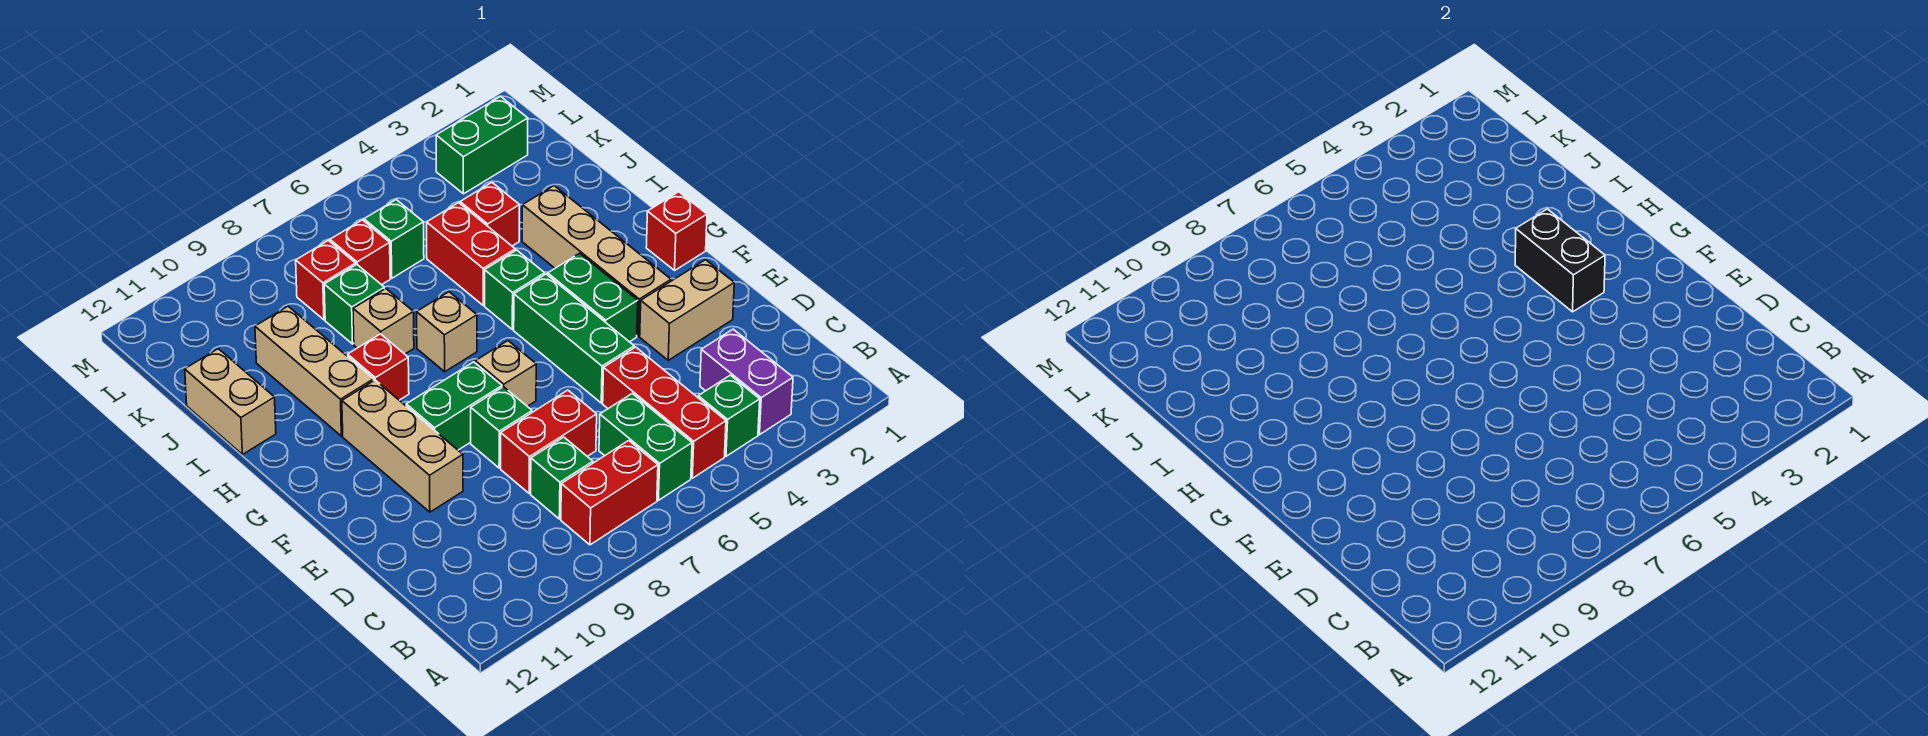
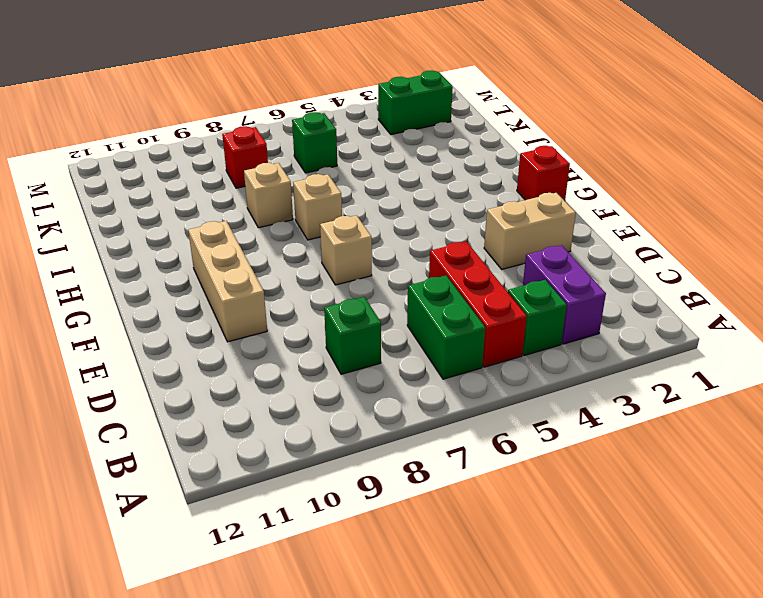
none -> red brick B7:B8 level 1
none -> red brick D7:D8 level 1
none -> green brick E5:G5 level 1
none -> green brick E8 level 1

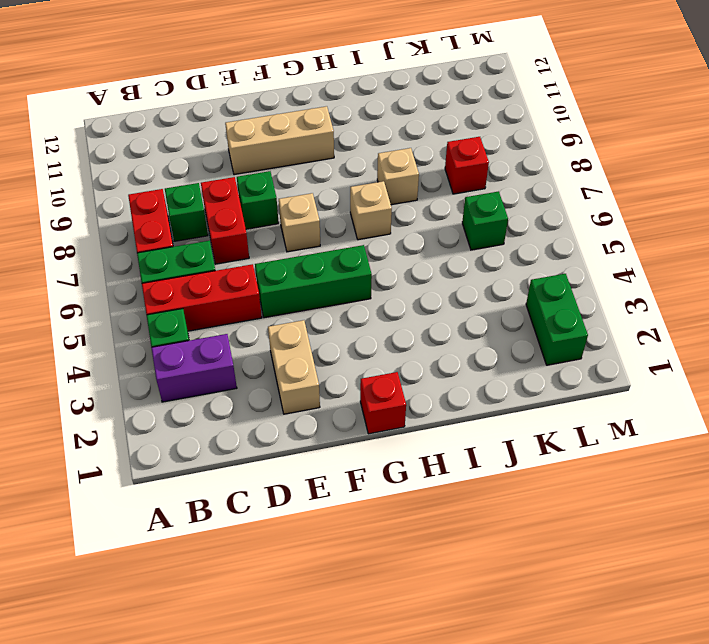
none -> tan brick F3:I3 level 1
none -> green brick F4:G4 level 1
none -> green brick F8:F9 level 1
none -> green brick H5 level 1

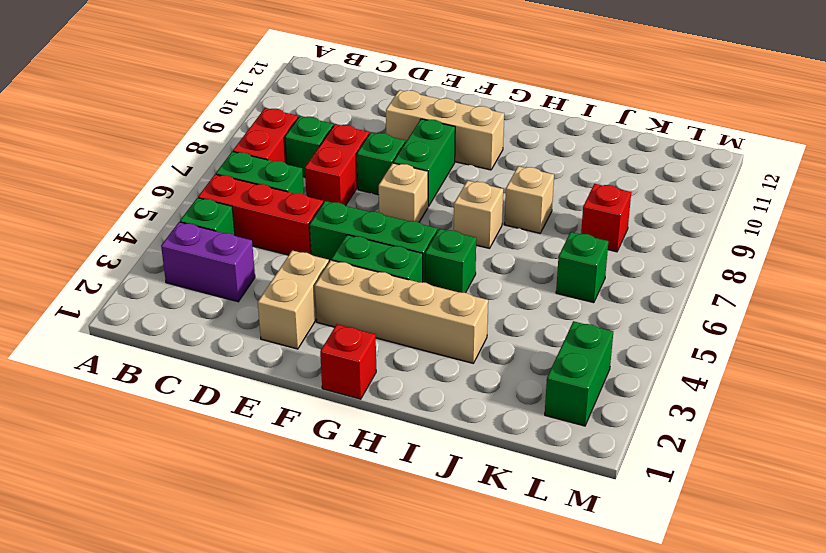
none -> red brick H9 level 1
none -> tan brick H10:J10 level 1
none -> red brick I5:J5 level 1
none -> tan brick I12:J12 level 1

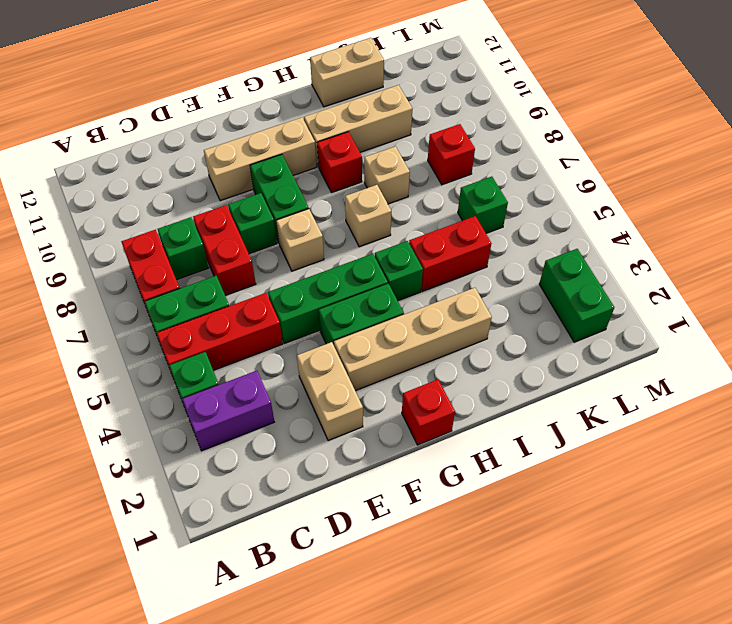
none -> red brick J4 level 1
none -> green brick J8 level 1
none -> red brick K7 level 1
none -> black brick G3:H3 level 2

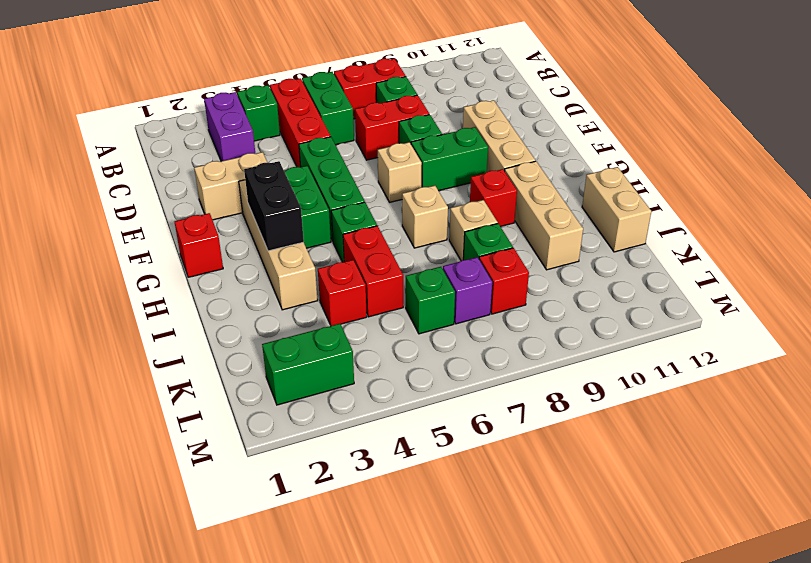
purple brick K7 level 1 -> red brick K7 level 1

